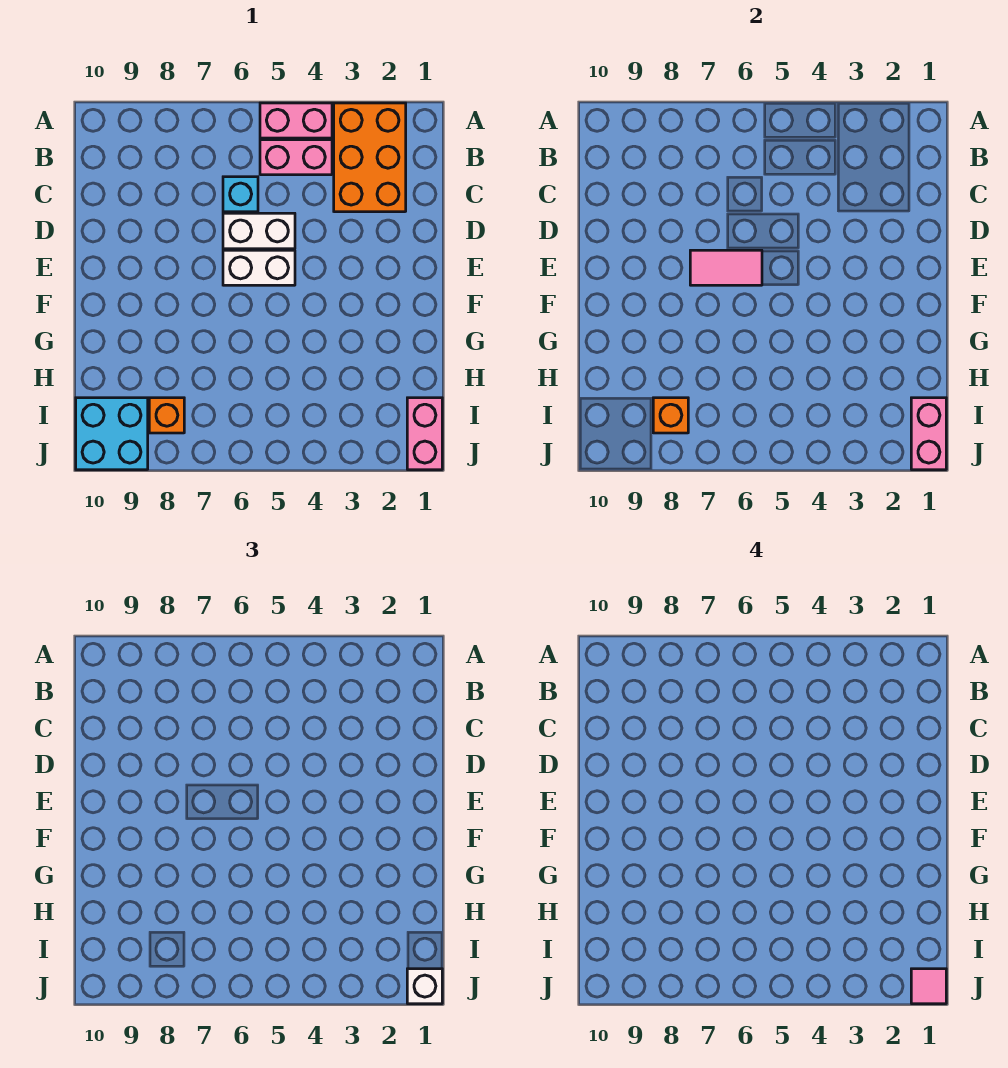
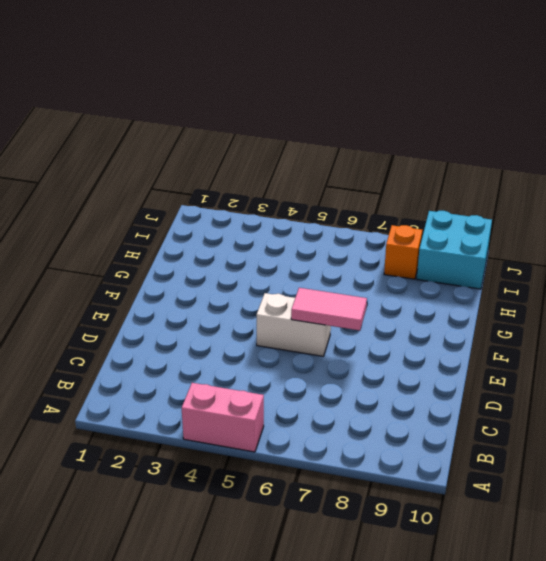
none -> orange brick A2:C3 level 1
none -> pink brick B4:B5 level 1
none -> cyan brick C6 level 1

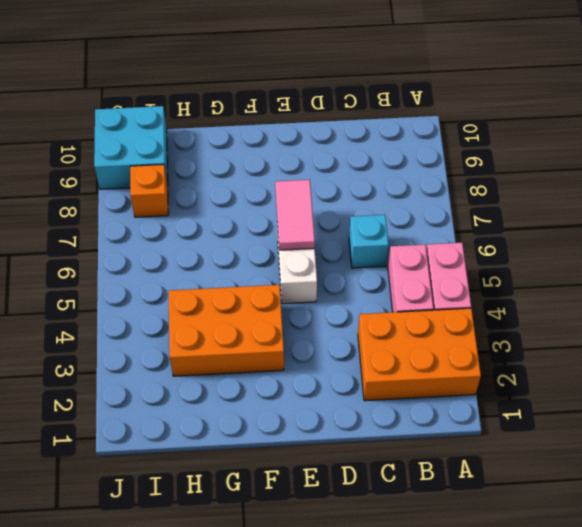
orange brick F3:H4 level 1 -> none
none -> white brick D5:D6 level 1
none -> pink brick I1:J1 level 1
none -> pink brick I1:J1 level 2

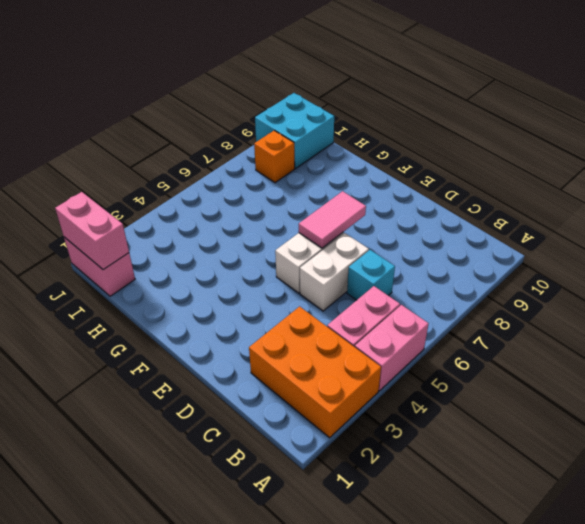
none -> orange brick I8 level 2
none -> white brick J1 level 3
none -> pink tile J1 level 4

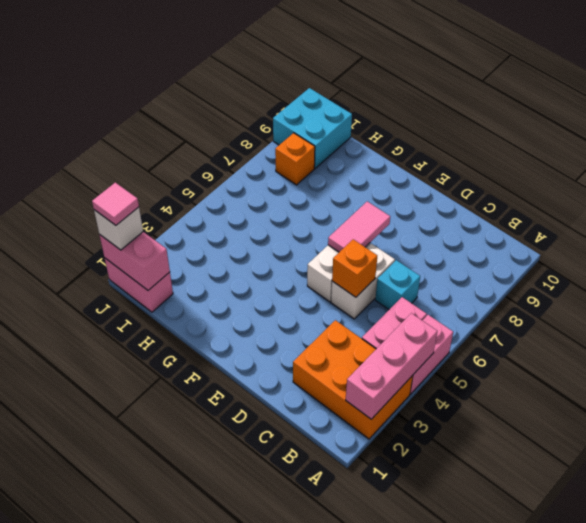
pink brick A2:A4 level 2 -> none
orange brick D5 level 2 -> orange brick I8 level 2

